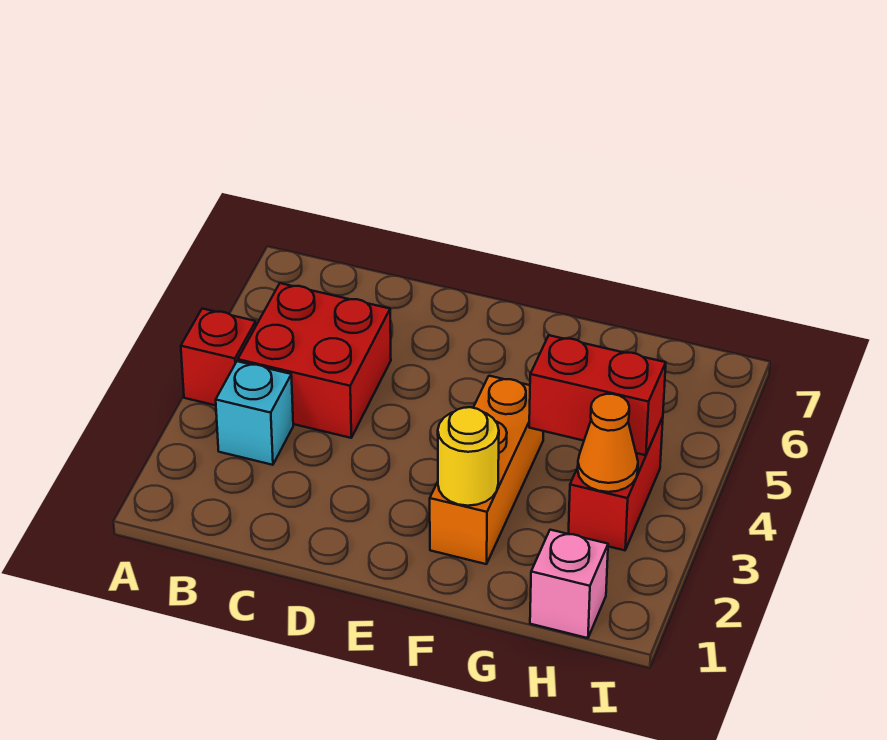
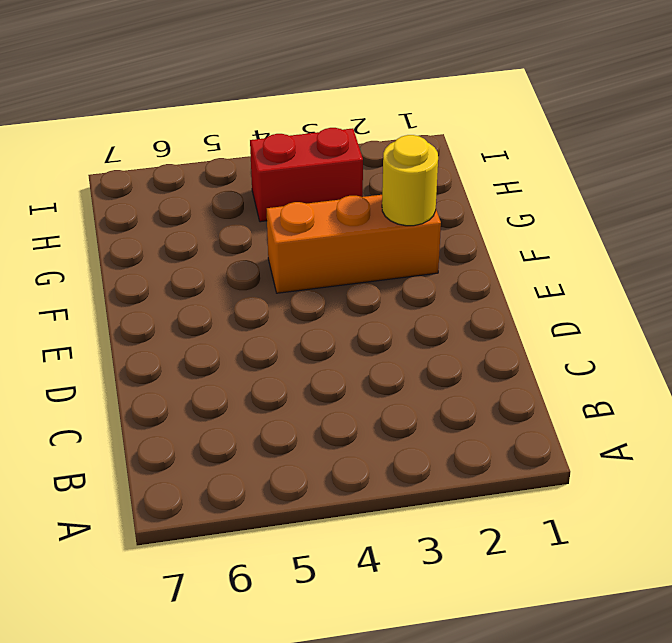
none -> red brick A4 level 1
none -> cyan brick B3 level 1

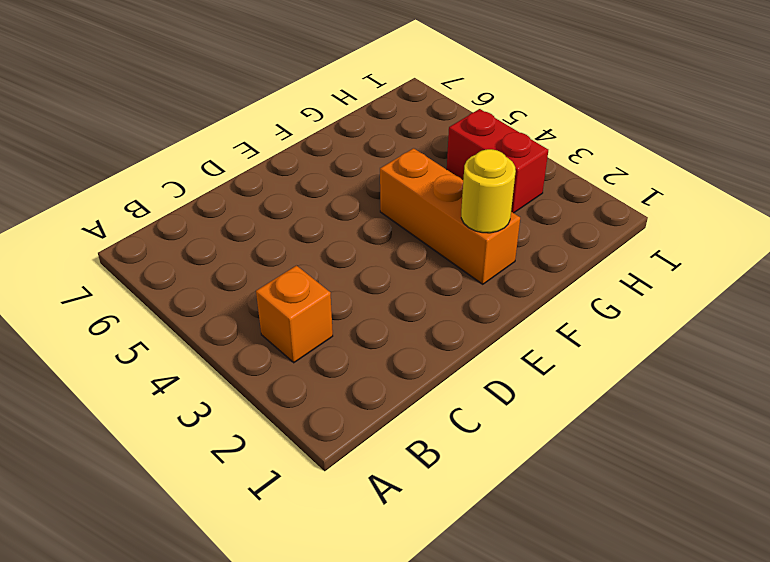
orange brick B3 level 1 -> cyan brick B3 level 1
none -> red brick A4 level 1
none -> red brick B4:C5 level 1

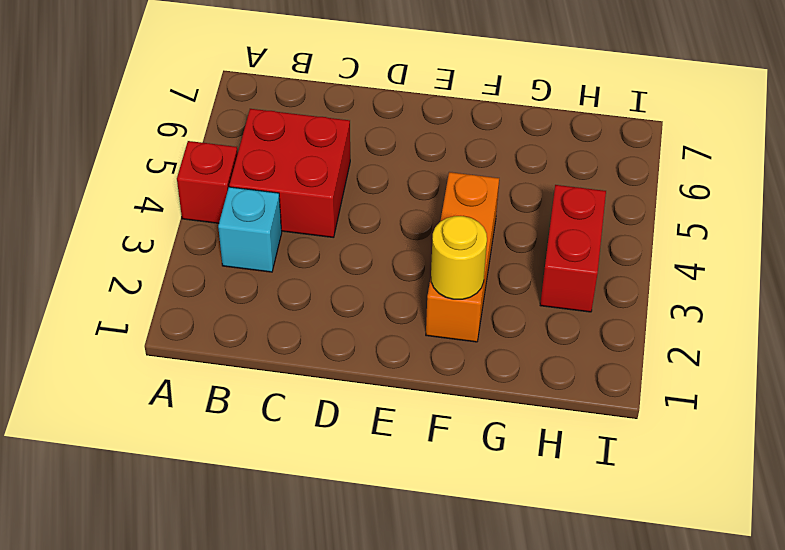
none -> pink brick H1 level 1
none -> red brick G4:H4 level 2

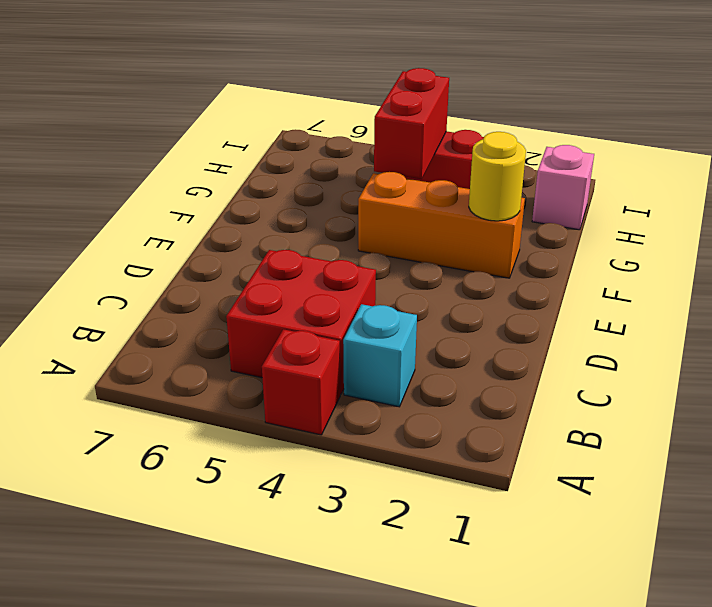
none -> orange cone H3 level 2

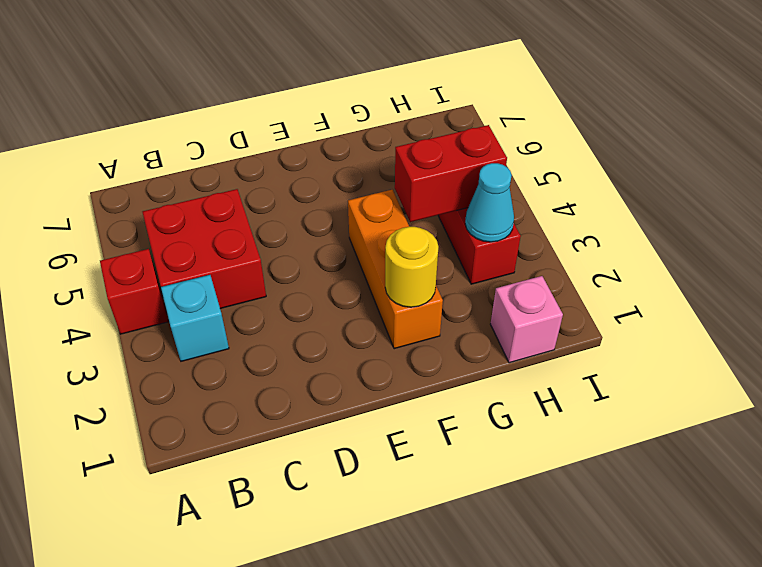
cyan cone H3 level 2 -> orange cone H3 level 2

